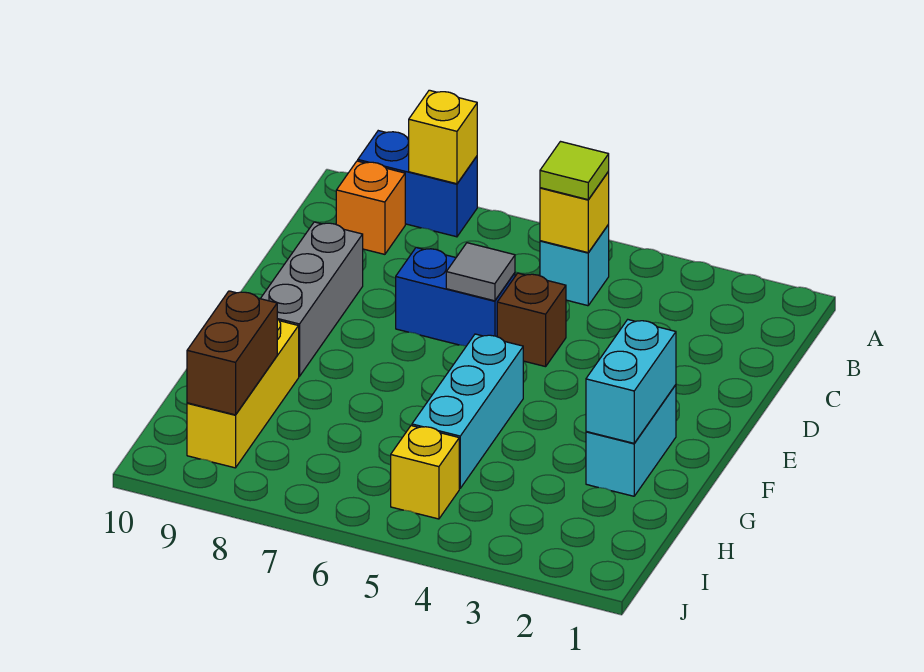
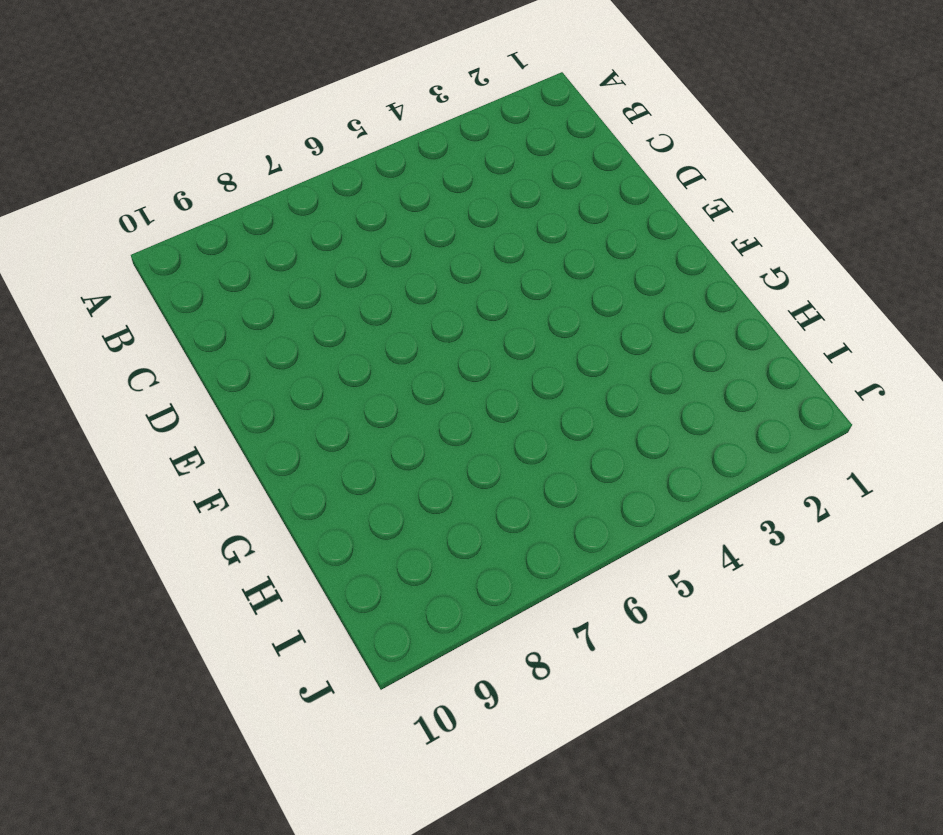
none -> blue brick A8:A9 level 1
none -> cyan brick B5 level 1
none -> orange brick B9 level 1

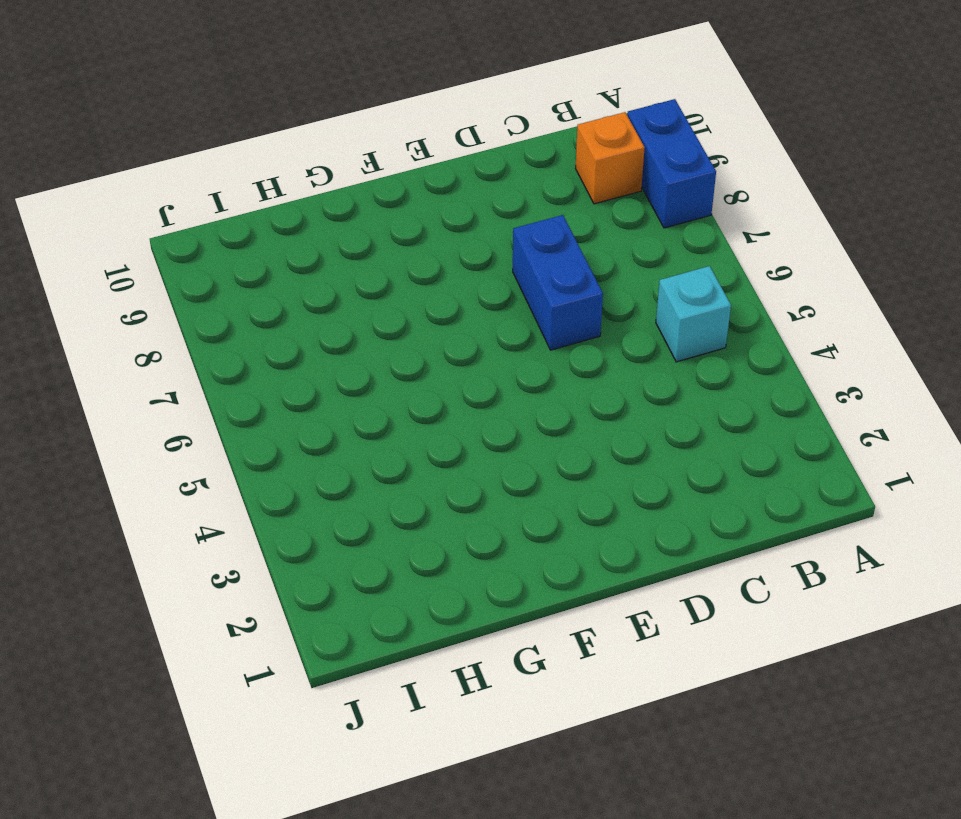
none -> brown brick D5 level 1
none -> grey brick D9:F9 level 1
none -> cyan brick F2:G2 level 1

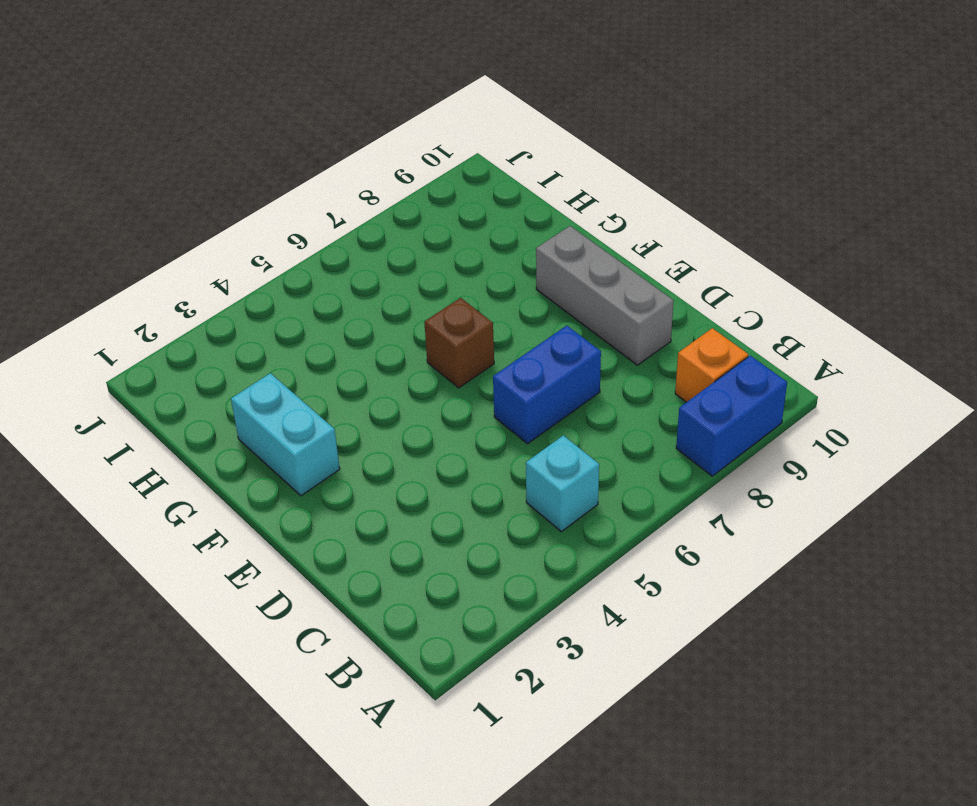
brown brick F6 level 1 -> brown brick D5 level 1
none -> cyan brick F5:H5 level 1
none -> yellow brick G9:I9 level 1
none -> yellow brick I5 level 1

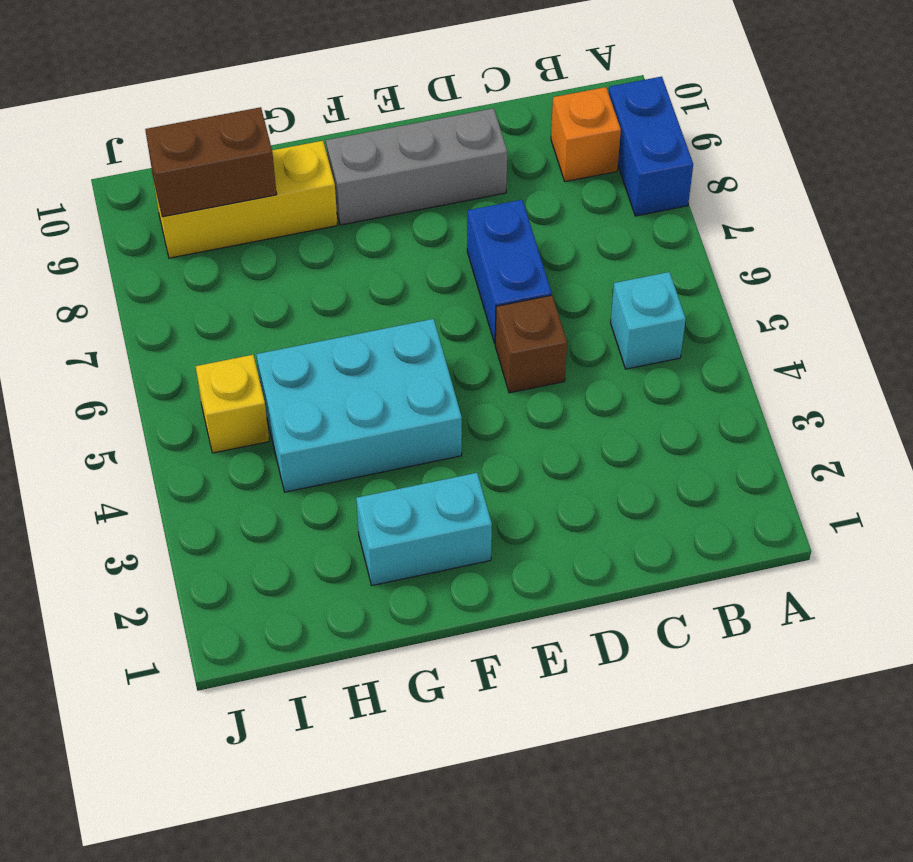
cyan brick F4:H5 level 1 -> cyan brick F5:H5 level 1
none -> yellow brick A8 level 2
none -> yellow brick B5 level 2
none -> grey tile D6 level 2

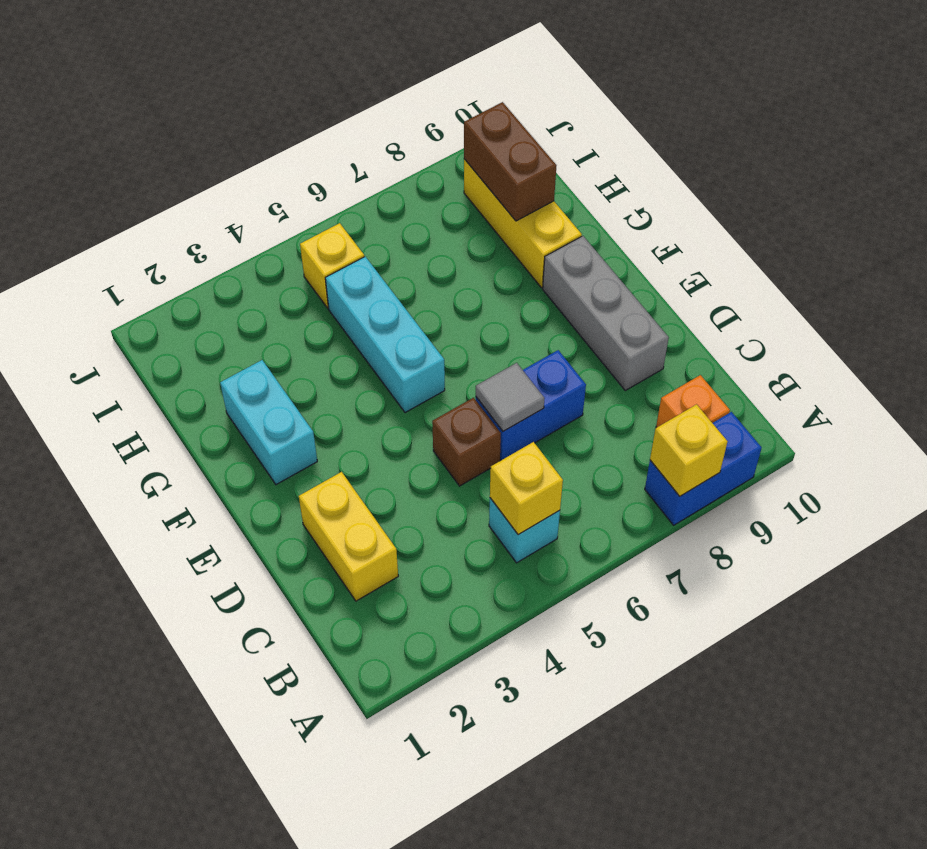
yellow brick C2:D2 level 1 -> none
none -> cyan brick F2:G2 level 2
none -> lime tile B5 level 3

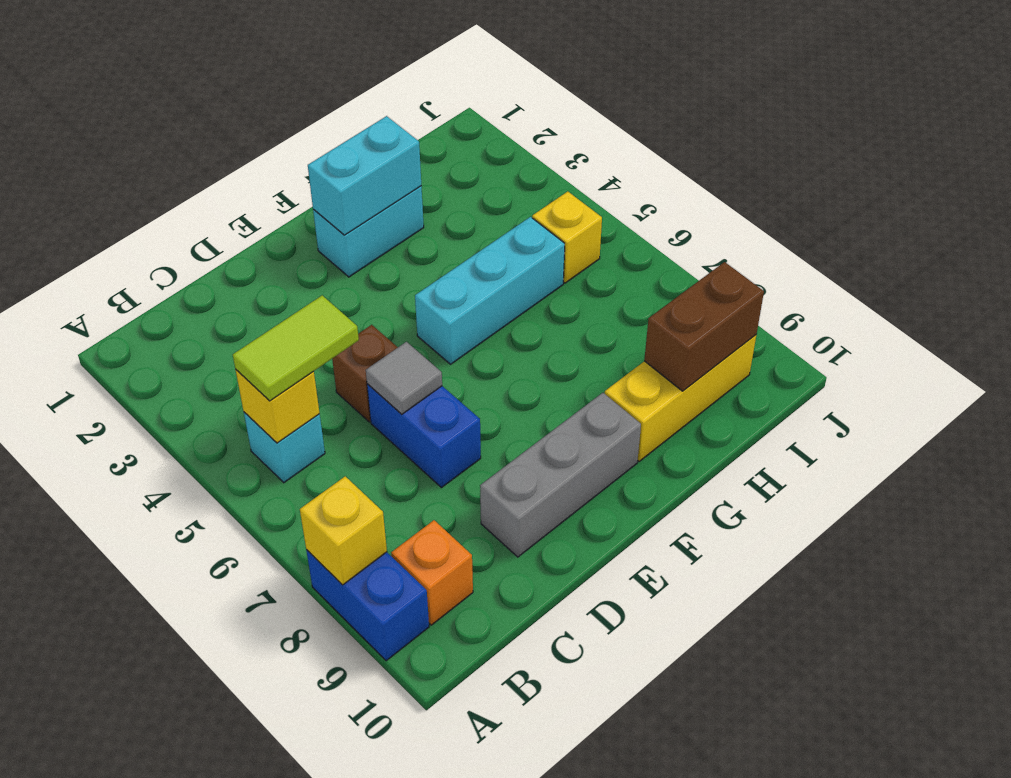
lime tile B5:C5 level 3 -> lime tile B5 level 3

